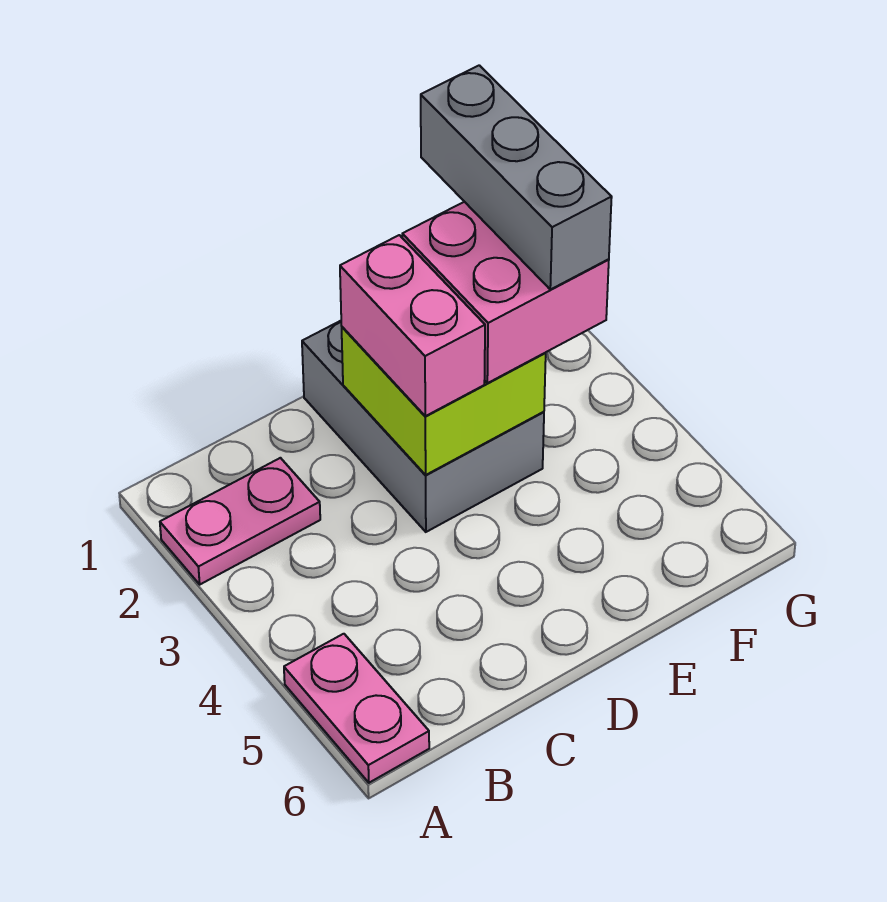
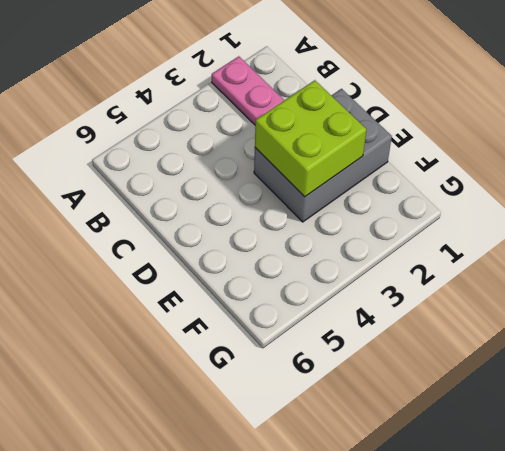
none -> pink plate A5:A6 level 1
none -> pink brick D2:D3 level 3

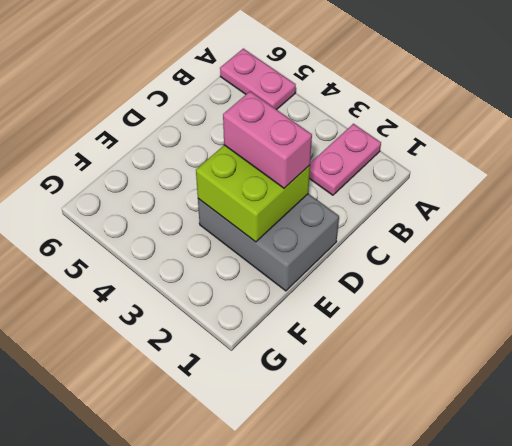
none -> pink brick E2:F3 level 3
none -> grey brick F1:F3 level 4

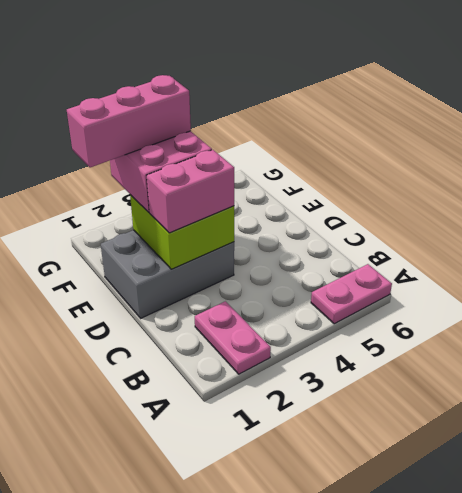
pink brick F1:F3 level 4 -> grey brick F1:F3 level 4

